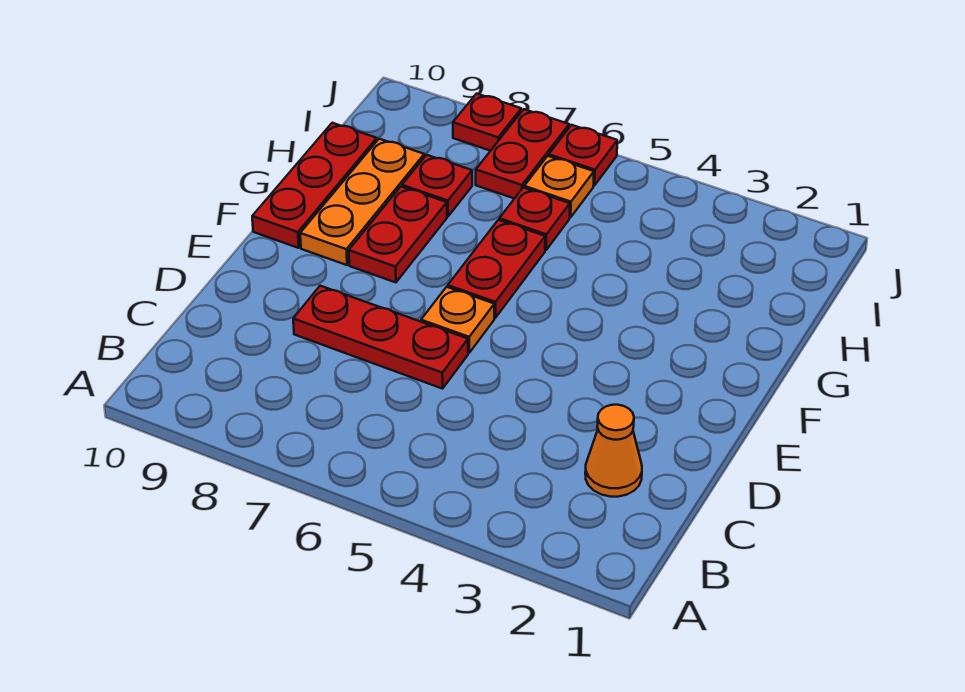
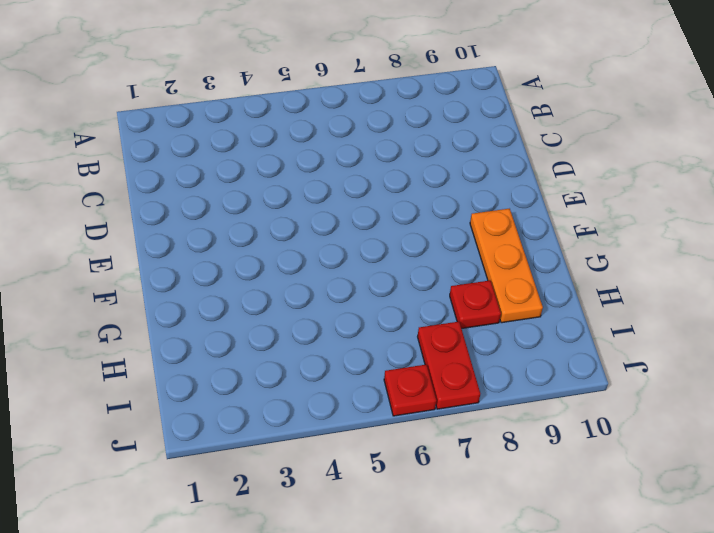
none -> orange cone C2 level 1
none -> red plate D6:D8 level 1
none -> orange plate E6 level 1

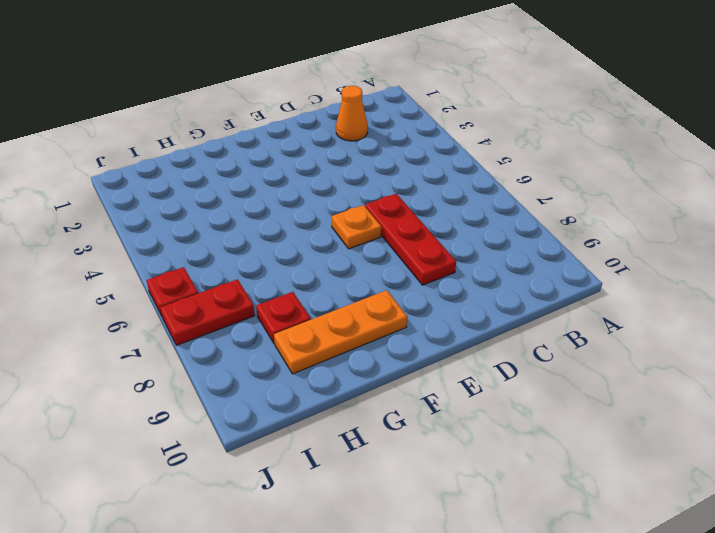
none -> red plate F6:G6 level 1
none -> red plate F8:G8 level 1
none -> red plate F10:H10 level 1

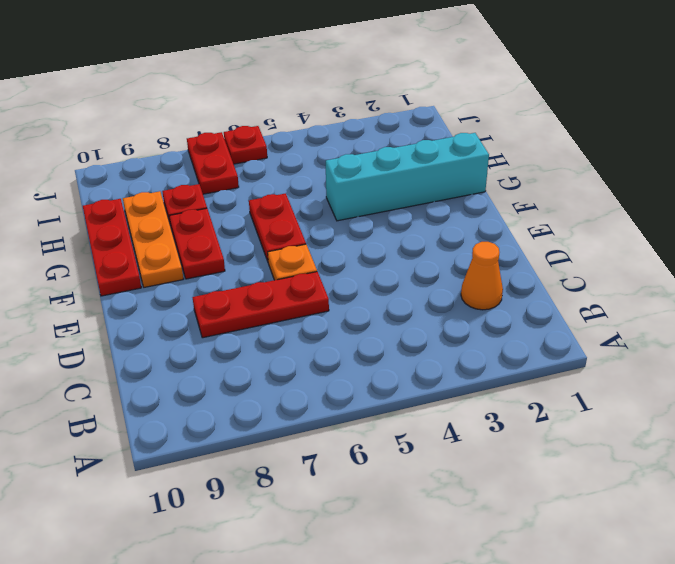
cyan brick G1:G4 level 1 -> none
none -> red plate H6 level 1
none -> orange plate I6 level 1
none -> red plate J8 level 1

